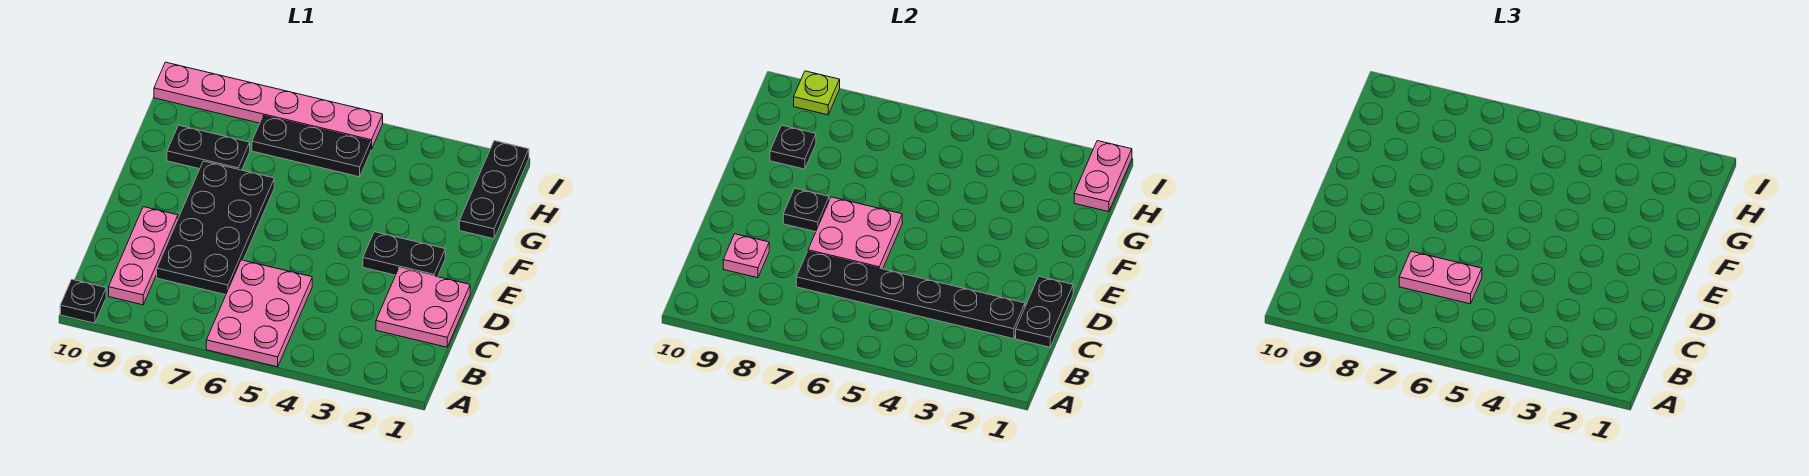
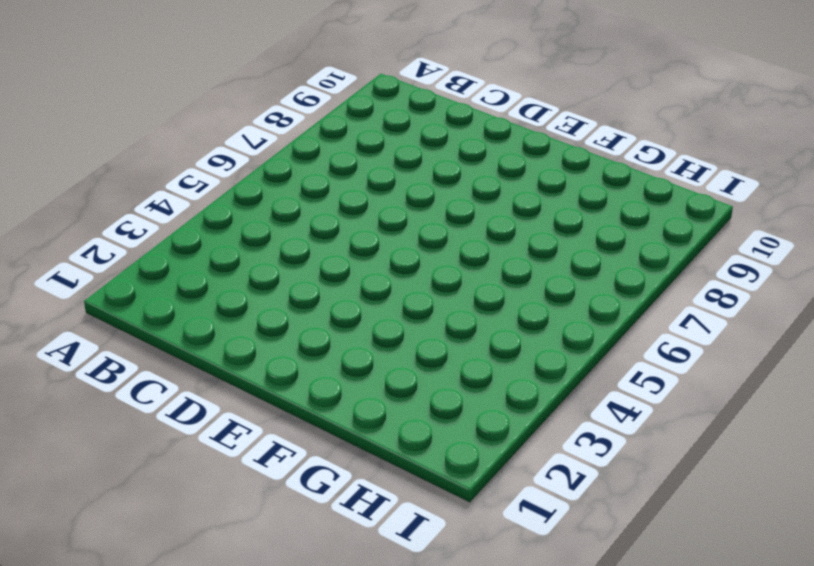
none -> pink plate A5:C6 level 1
none -> black plate A10 level 1
none -> pink plate B9:D9 level 1

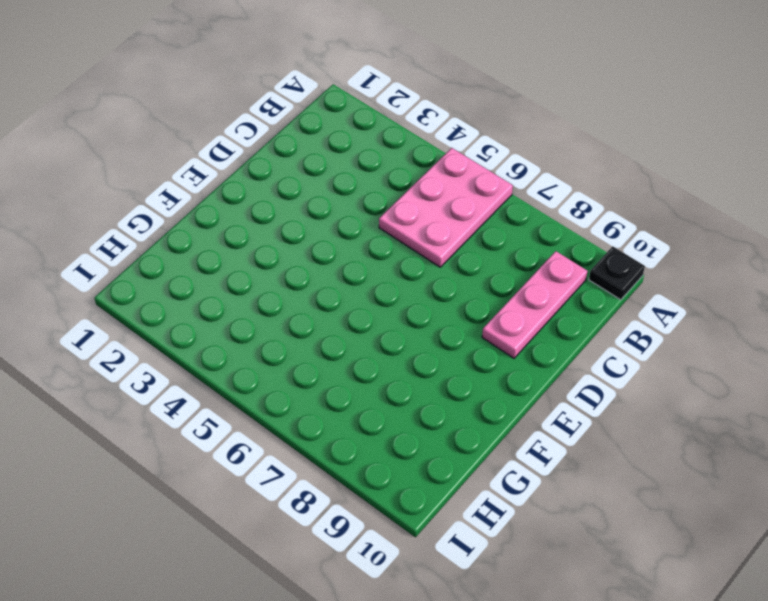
none -> pink plate C1:D2 level 1
none -> black plate C7:F8 level 1
none -> black plate E2:E3 level 1

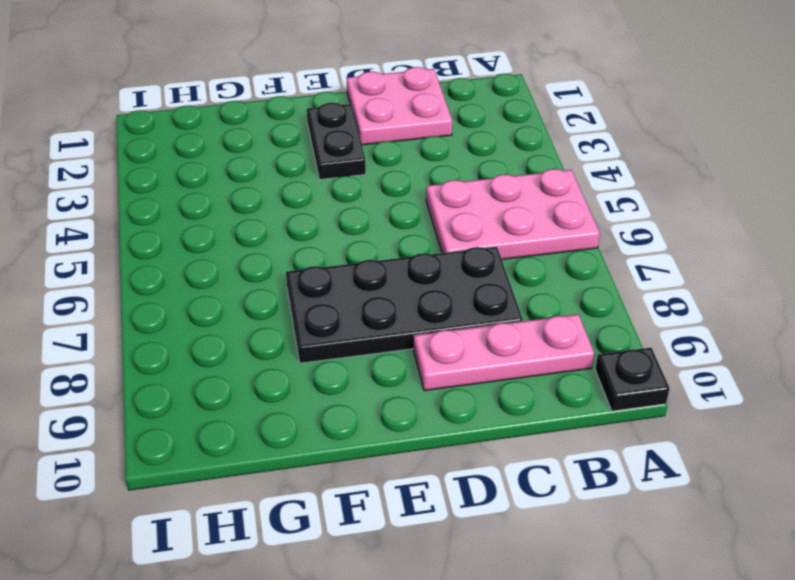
none -> black plate G1:I1 level 1
none -> black plate G8:G9 level 1
none -> black plate H5:H7 level 1

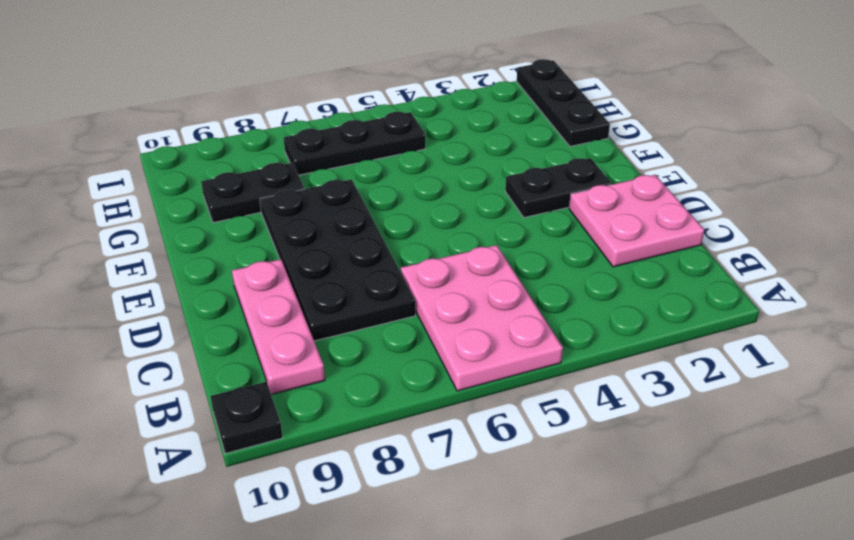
none -> pink plate I5:I10 level 1
none -> black plate C1:D1 level 2
none -> black plate C2:C7 level 2

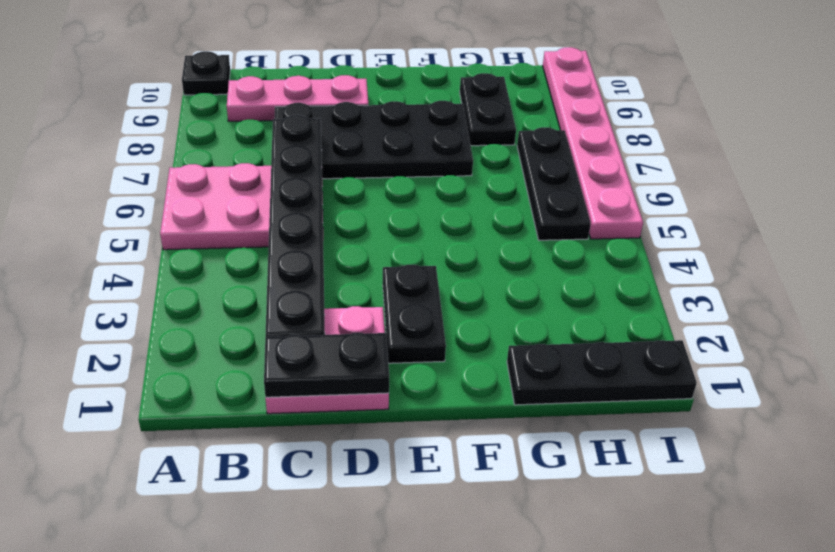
none -> pink plate C9 level 2
none -> pink plate D6:E7 level 2
none -> black plate E8 level 2

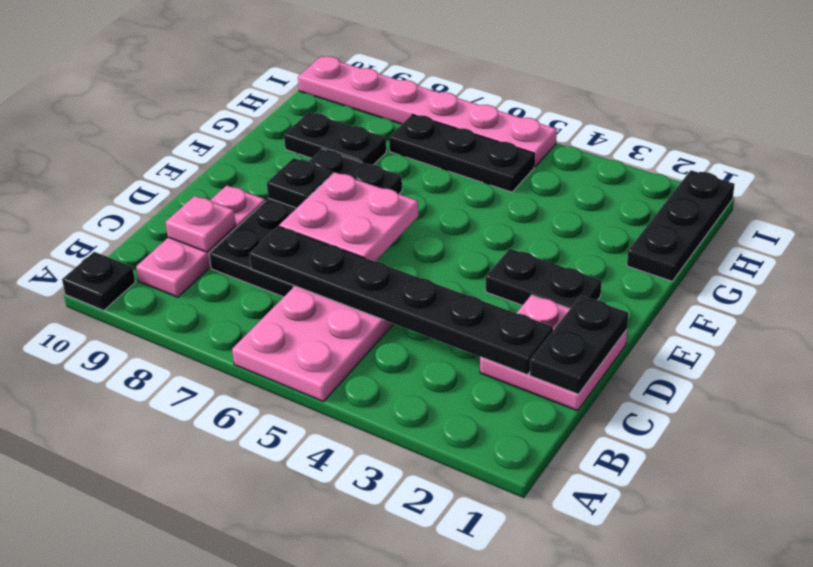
none -> black plate G9 level 2
none -> pink plate H1:I1 level 2
none -> lime plate I9 level 2

